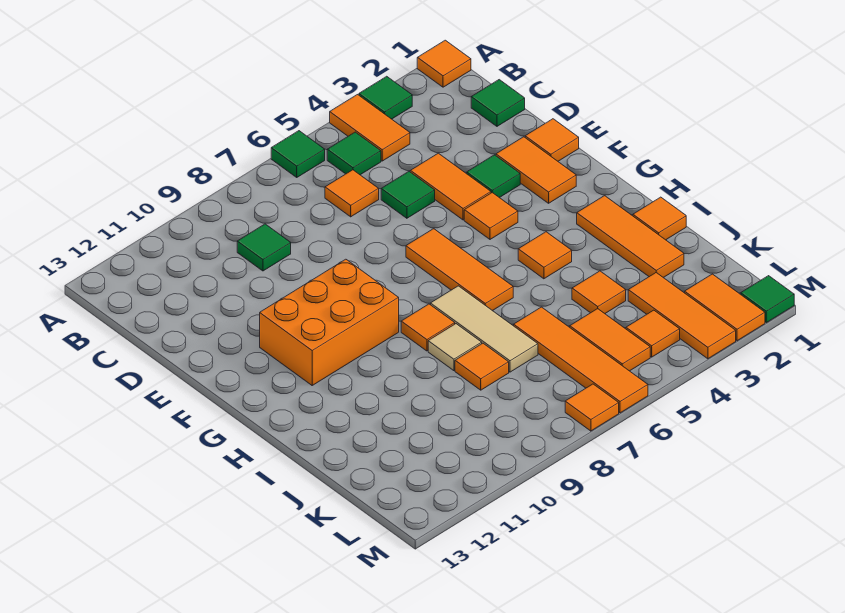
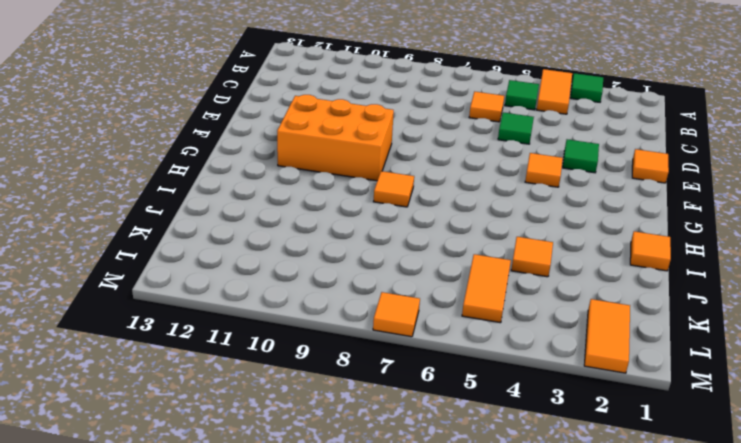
none -> orange tile A1 level 1
none -> green tile A6 level 1
none -> green tile C1 level 1
none -> green tile C9 level 1

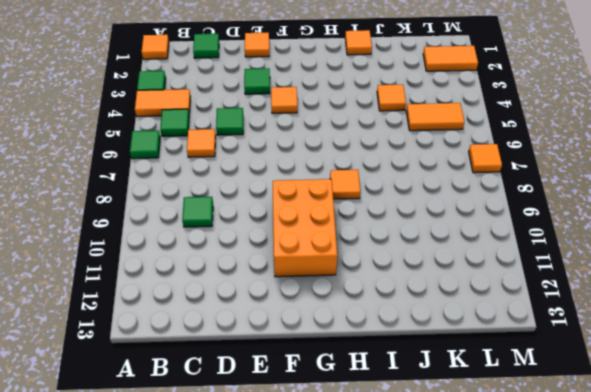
none -> orange tile D4:E4 level 1
none -> orange tile E2:F2 level 1
none -> orange tile F6:H6 level 1
none -> orange tile H2:J2 level 1

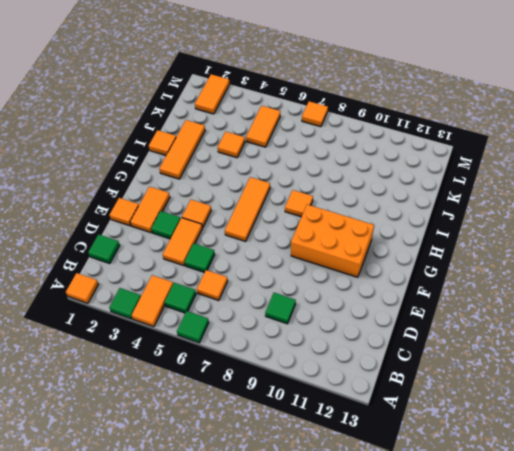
none -> orange tile H4 level 1
none -> tan tile H7:J7 level 1
none -> tan tile I8 level 1
none -> orange tile J6:M6 level 1

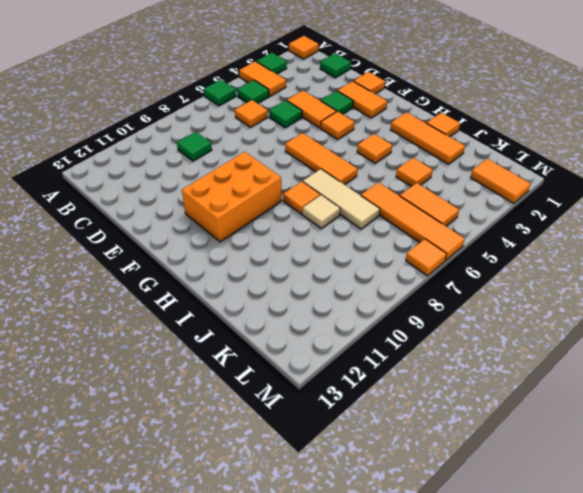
none -> orange tile J8 level 1
none -> orange tile K3:M3 level 1
none -> orange tile L4 level 1
none -> green tile M1 level 1

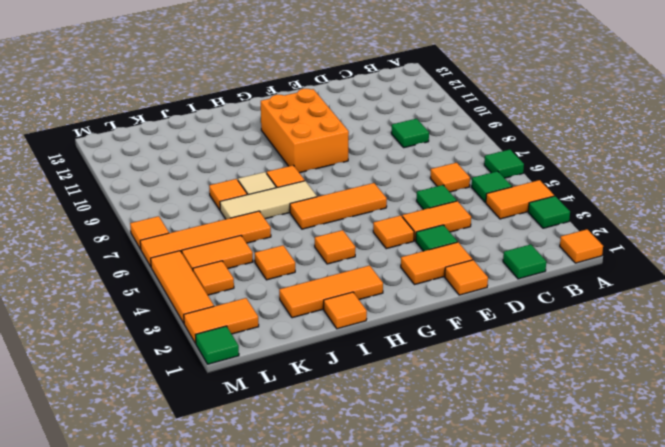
orange tile M3:M5 level 1 -> orange tile K3:M3 level 1

